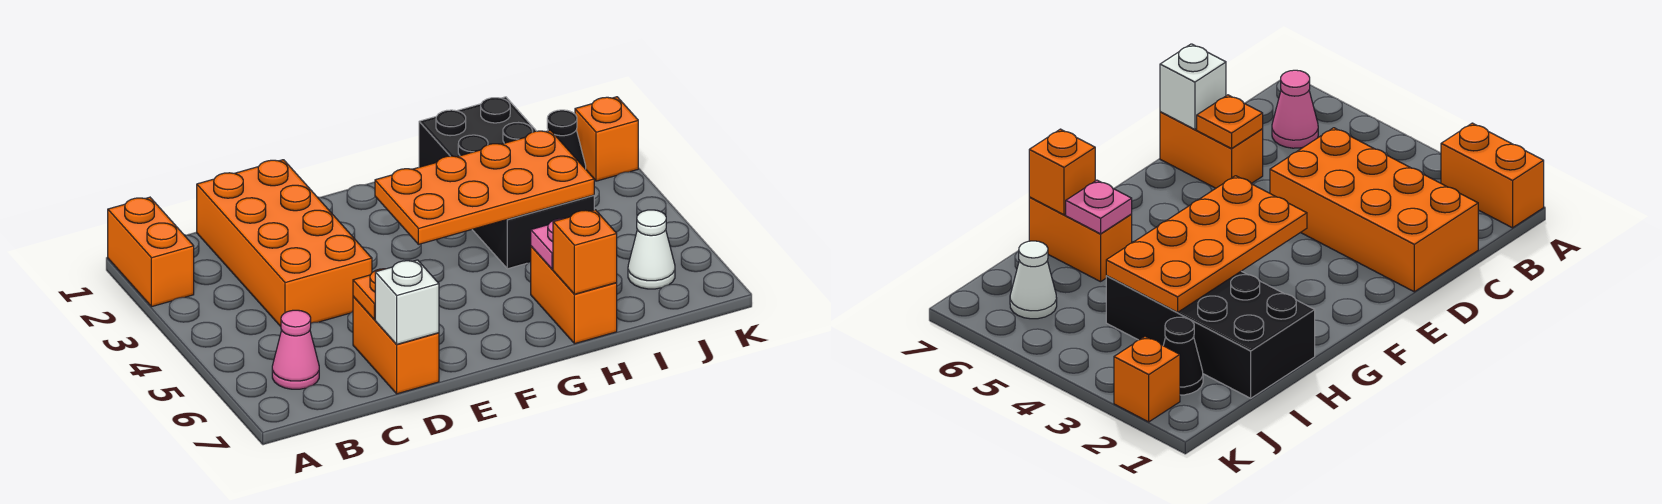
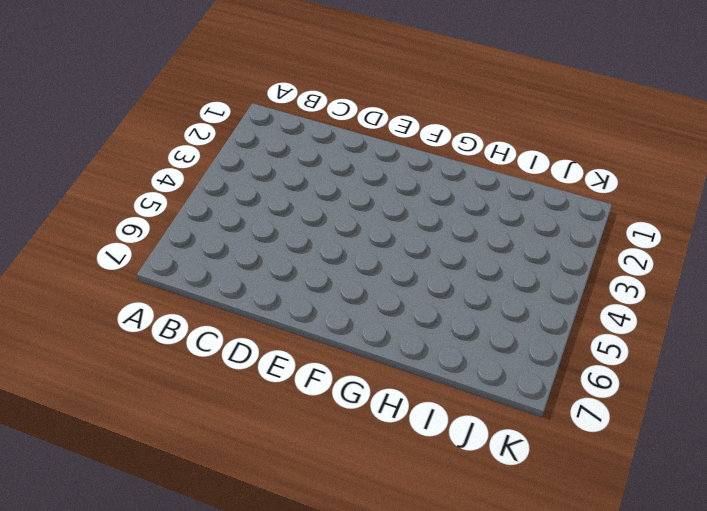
none -> orange brick A1:A2 level 1
none -> pink cone B6 level 1
none -> orange brick C1:D4 level 1

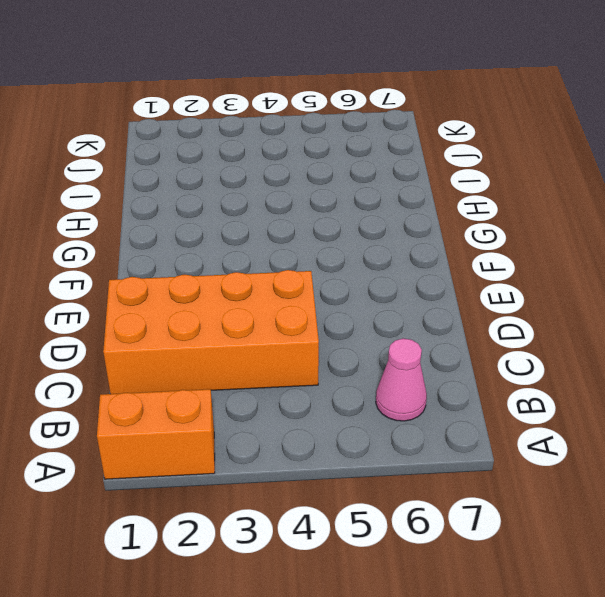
none -> orange brick D6:D7 level 1
none -> black brick H1:I4 level 1
none -> orange brick H6:H7 level 1

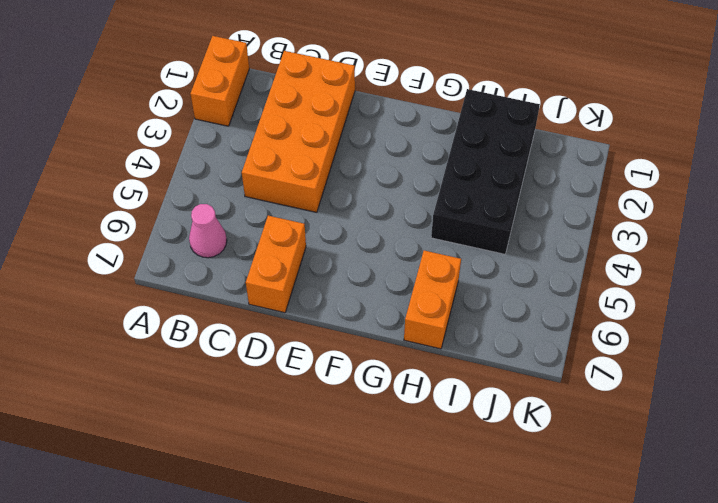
none -> black cone J2 level 1
none -> white cone J6 level 1
none -> orange brick K2 level 1

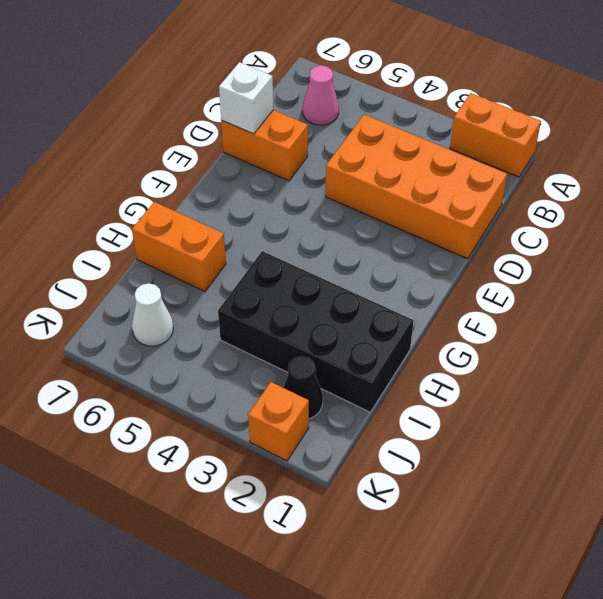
none -> orange plate D6 level 2
none -> orange plate F3:I4 level 2
none -> pink plate H6 level 2

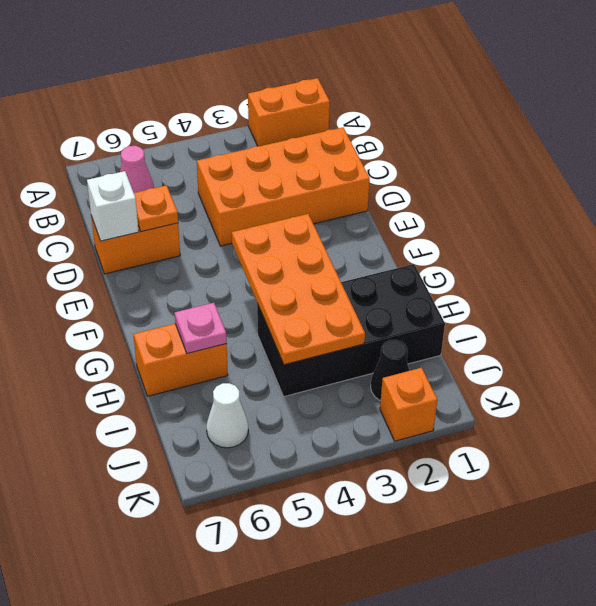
none -> orange brick H7 level 2

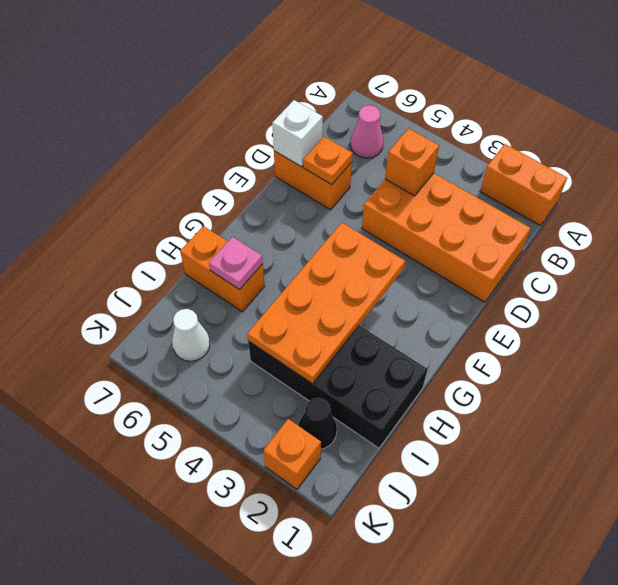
orange brick C4 level 2 -> orange brick H7 level 2

